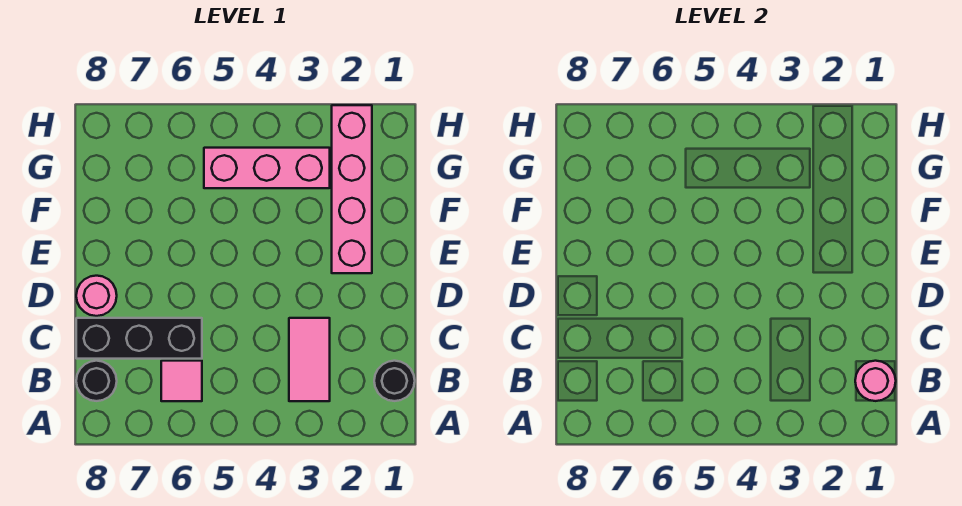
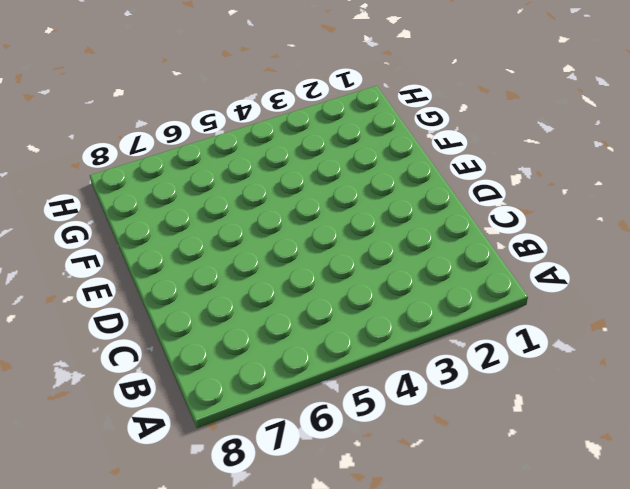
none -> black round brick B1 level 1
none -> pink tile B3:C3 level 1

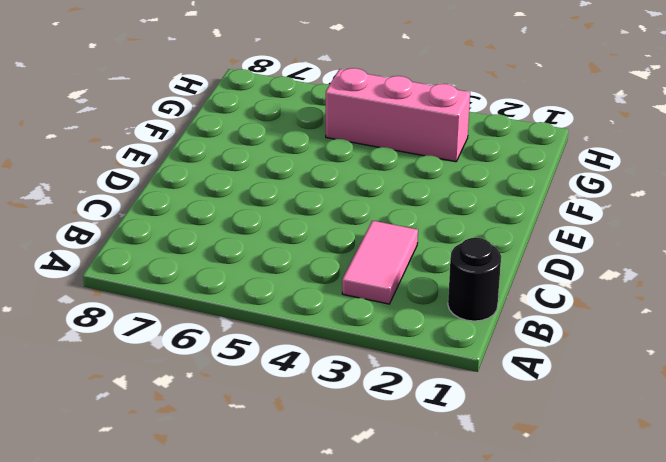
none -> pink tile B6 level 1
none -> black round brick B8 level 1

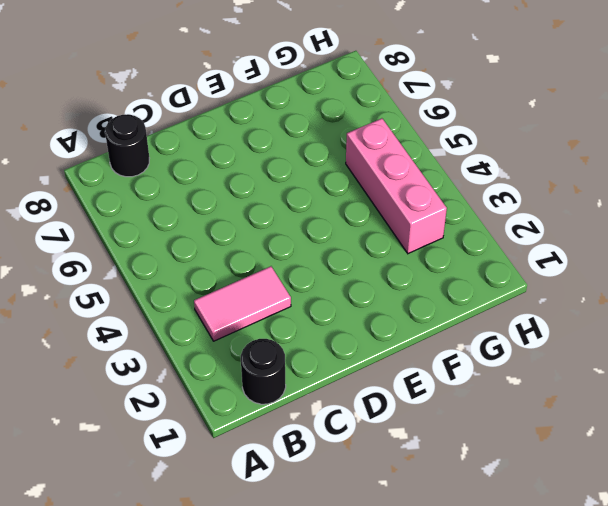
none -> pink tile B6 level 1
none -> black brick C6:C8 level 1

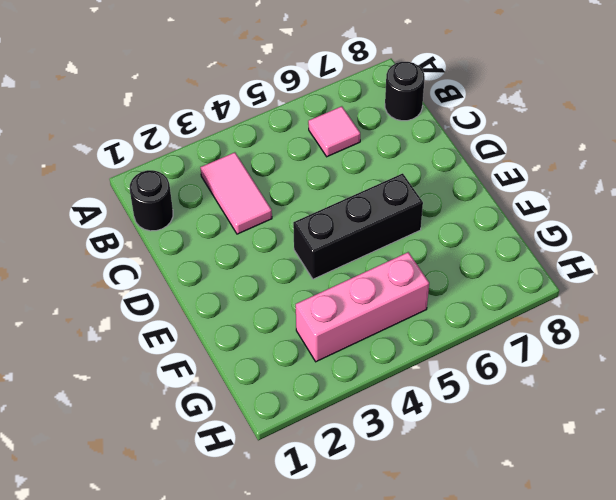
black brick E4:E6 level 1 -> black brick C6:C8 level 1
none -> pink round brick D8 level 1
none -> pink brick E2:H2 level 1

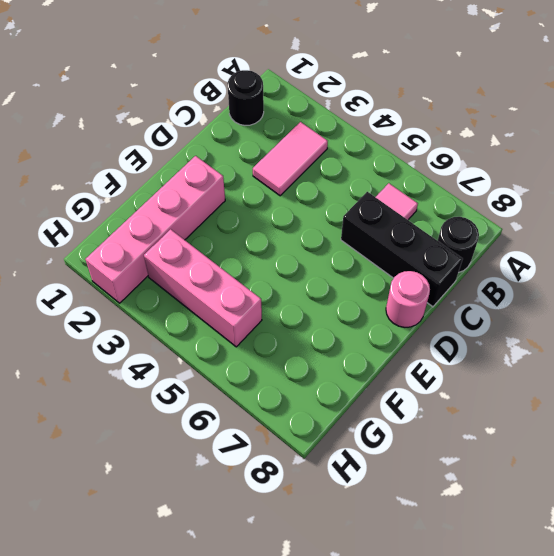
none -> pink round brick B1 level 2

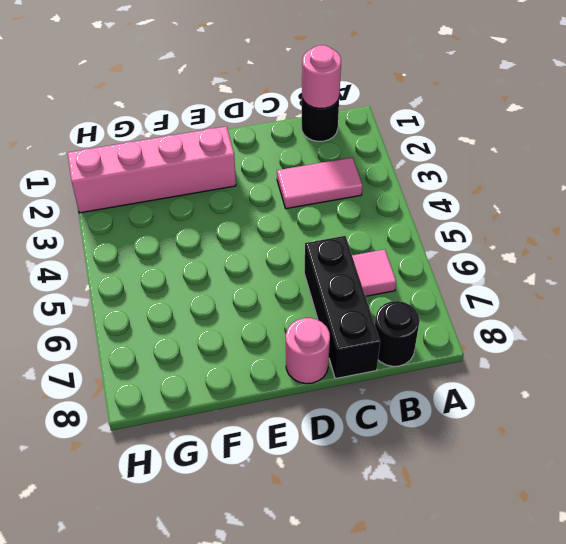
none -> pink brick G3:G5 level 1

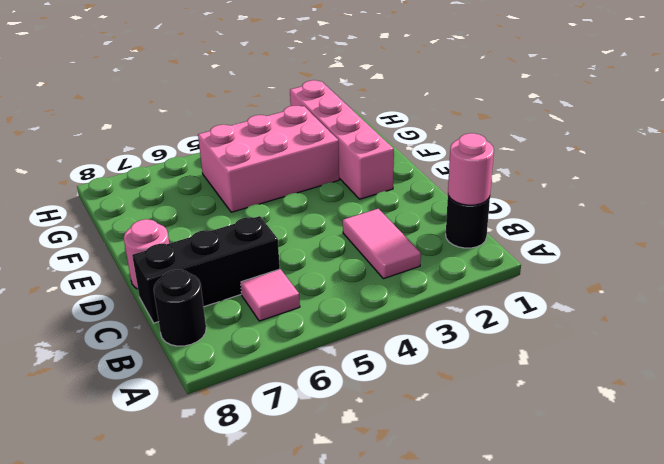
pink brick F3:G5 level 1 -> pink brick G3:G5 level 1

